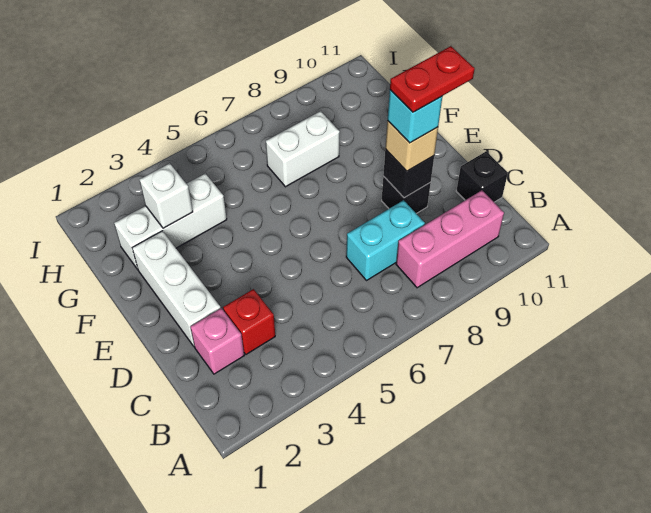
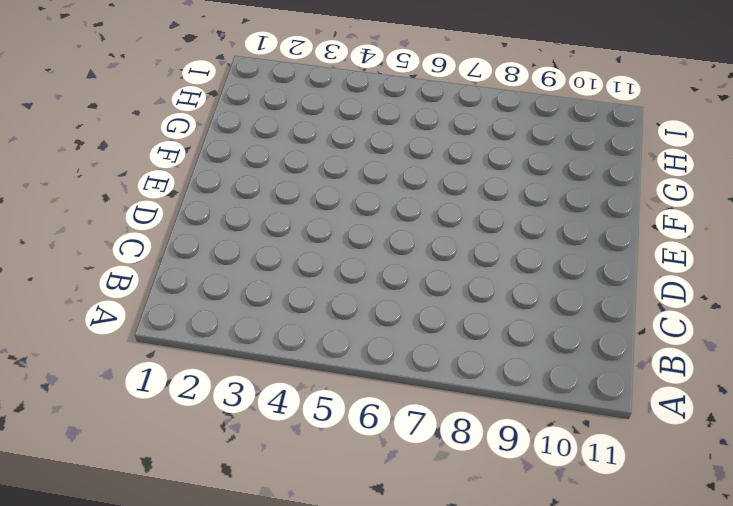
none -> pink brick B8:B10 level 1
none -> pink brick C2 level 1
none -> red brick C3 level 1

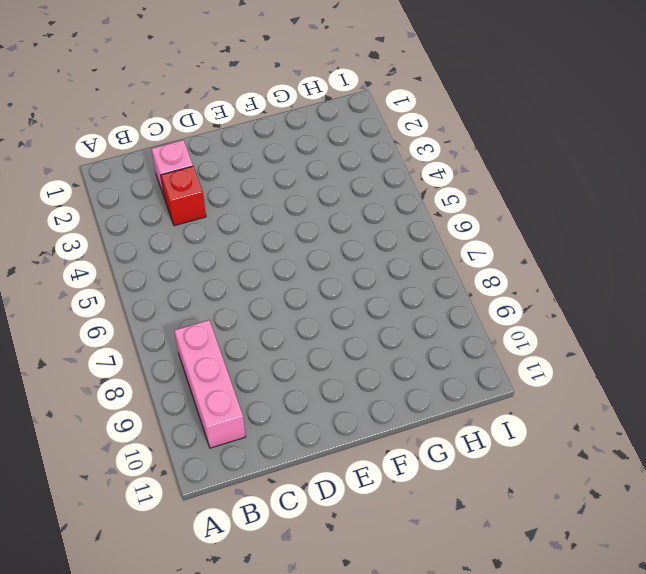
none -> cyan brick C7:C8 level 1
none -> black brick C11 level 1
none -> white brick D2:F2 level 1

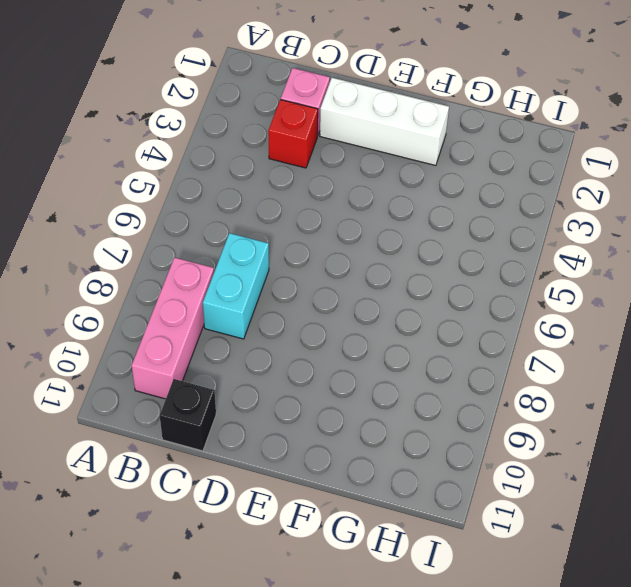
none -> black brick D9 level 1
none -> white brick G2:G4 level 1
none -> white brick G7:G8 level 1

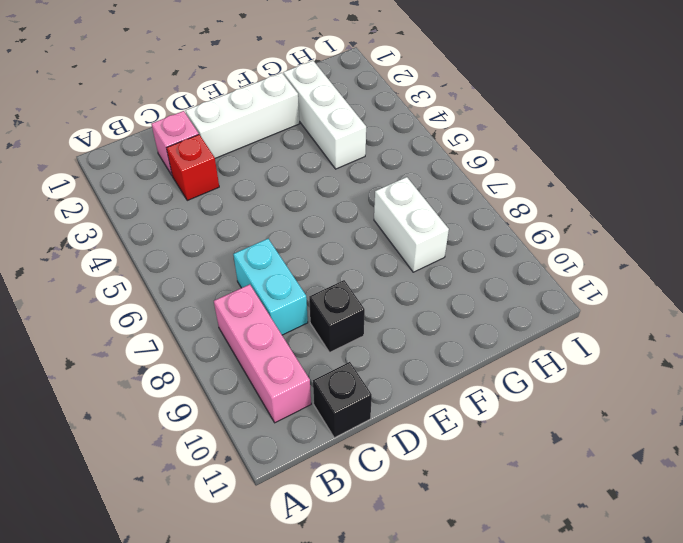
none -> black brick D9 level 2
none -> white brick G3 level 2
none -> tan brick D9 level 3

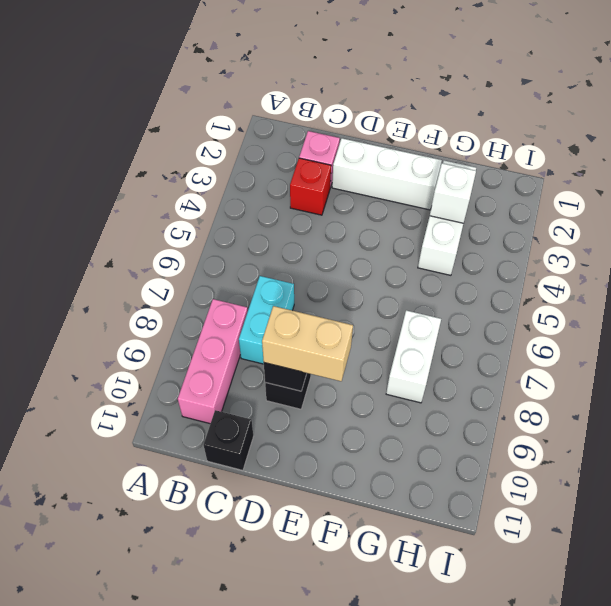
tan brick D9:E9 level 3 -> tan brick D9 level 3
none -> cyan brick D9 level 4
none -> red plate D9:D10 level 5

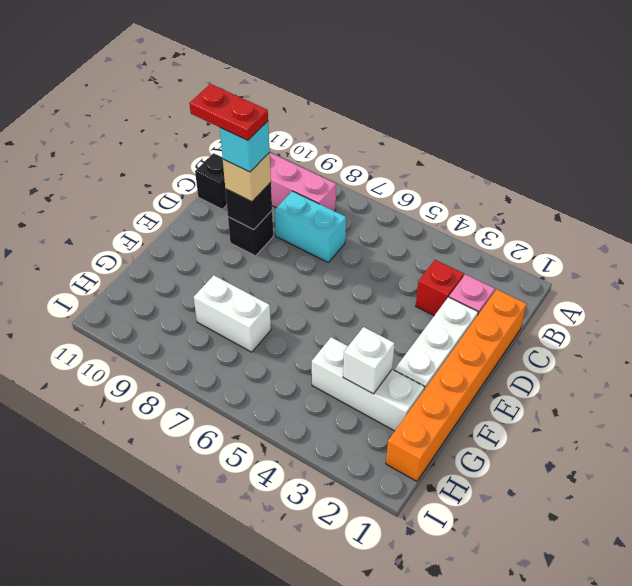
orange brick C1:H1 level 1 -> none

